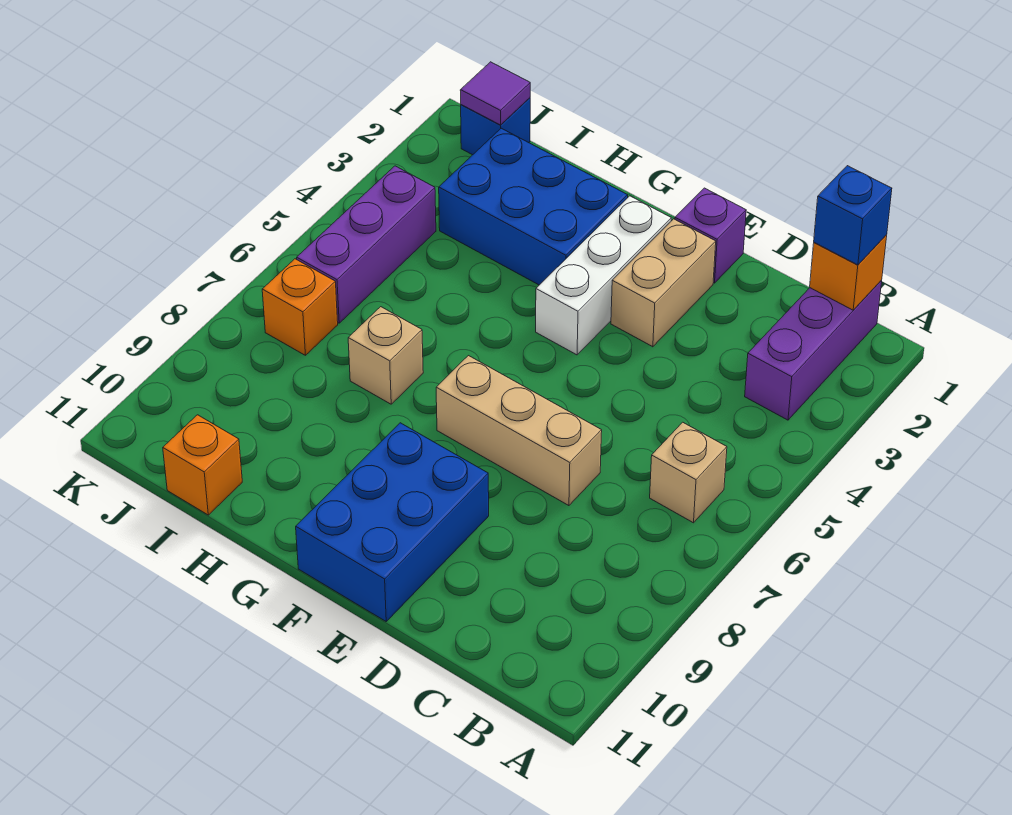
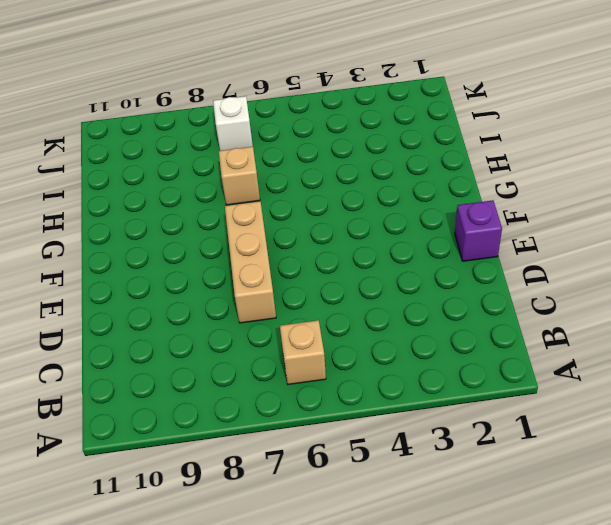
white brick J7 level 1 -> orange brick J7 level 1
none -> purple brick B1:B3 level 1
none -> tan brick E2:E3 level 1
none -> blue brick E9:F11 level 1

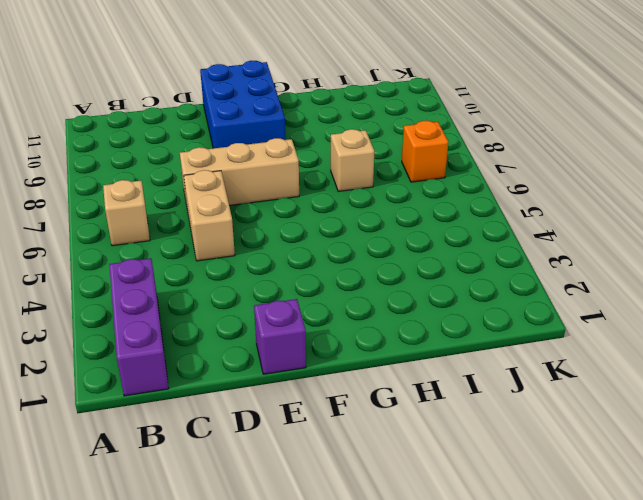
tan brick D5:D6 level 1 -> tan brick E2:E3 level 1
none -> white brick F2:F4 level 1
none -> blue brick G2:I3 level 1
none -> orange brick I11 level 1

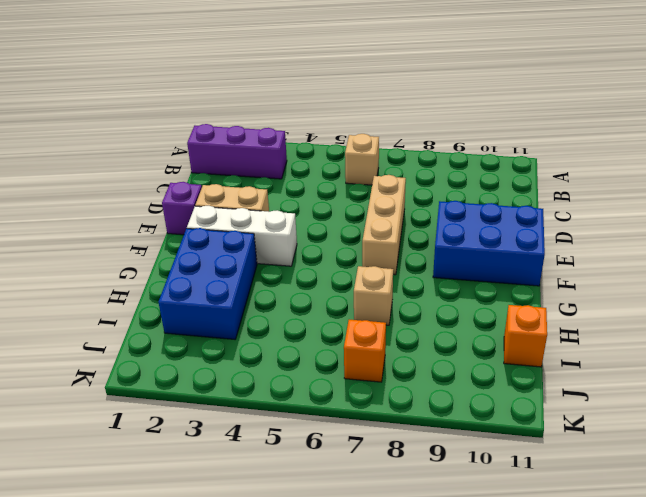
none -> blue brick J1 level 1
none -> purple brick J4:J6 level 1
none -> orange brick B1 level 2

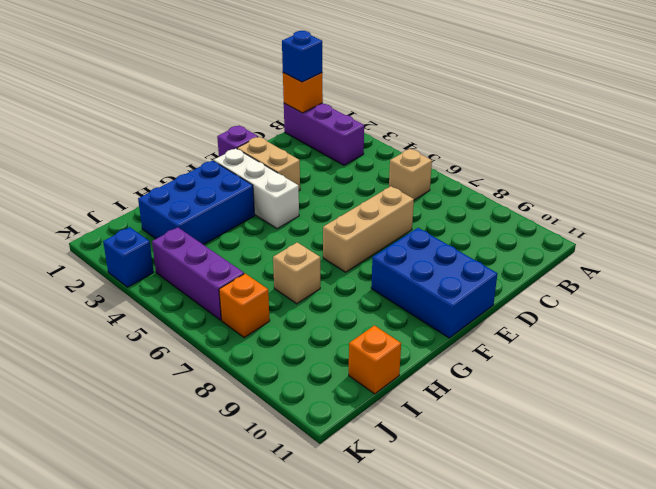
blue brick K3 level 1 -> blue brick J1 level 1
none -> purple tile J1 level 2

